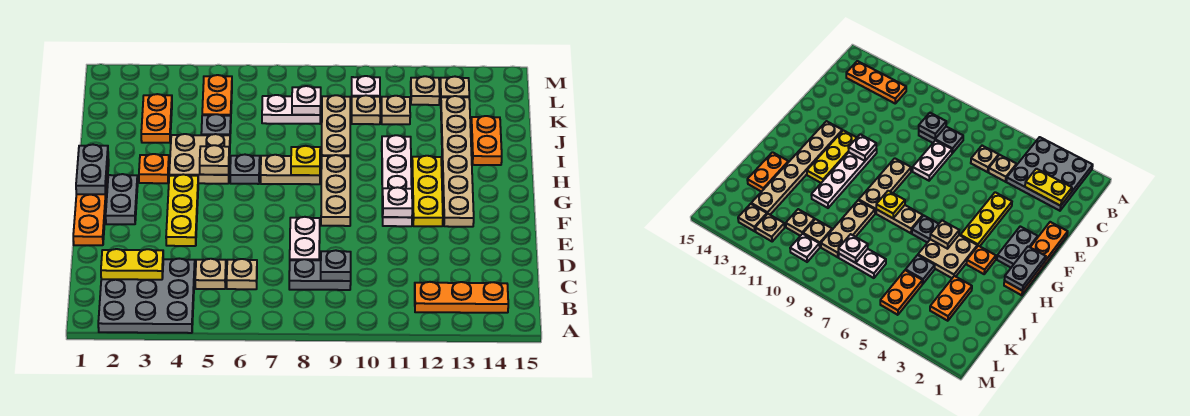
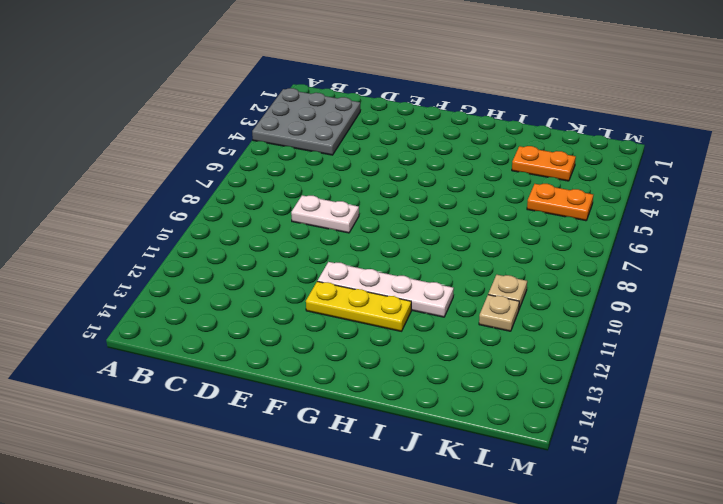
none -> orange plate B12:B14 level 1
none -> tan plate C5 level 1
none -> tan plate C6 level 1
none -> grey plate C8:C9 level 1

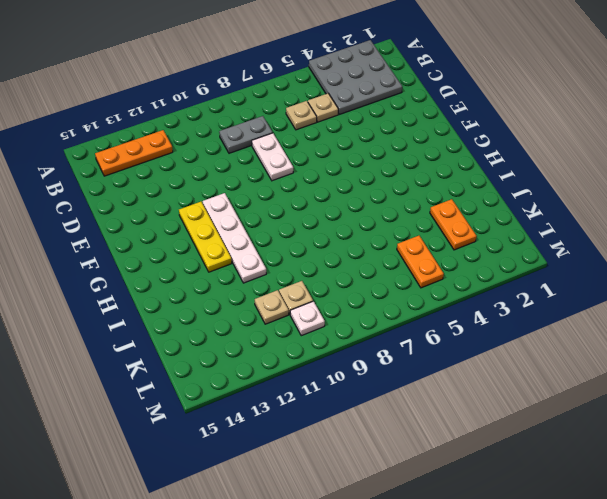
none -> orange plate E1:H1 level 1
none -> yellow plate E4:G4 level 1
none -> grey plate F2:G2 level 1
none -> tan plate F9:H9 level 1

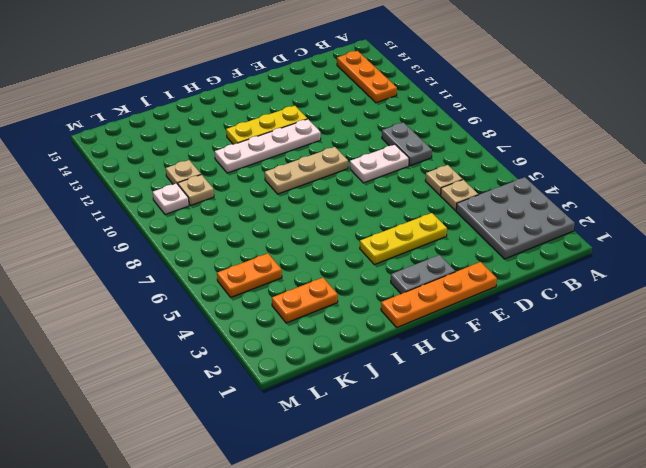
none -> tan plate F13:K13 level 1
none -> orange plate H3 level 1
none -> tan plate H4:I5 level 1
none -> grey plate H6 level 1

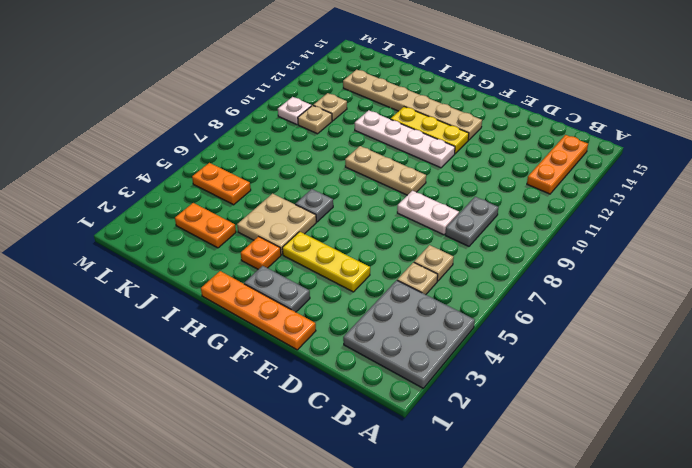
none -> tan plate H7:H8 level 1
none -> tan plate I9:K9 level 1
none -> orange plate I14:J14 level 1
none -> grey plate J5 level 1

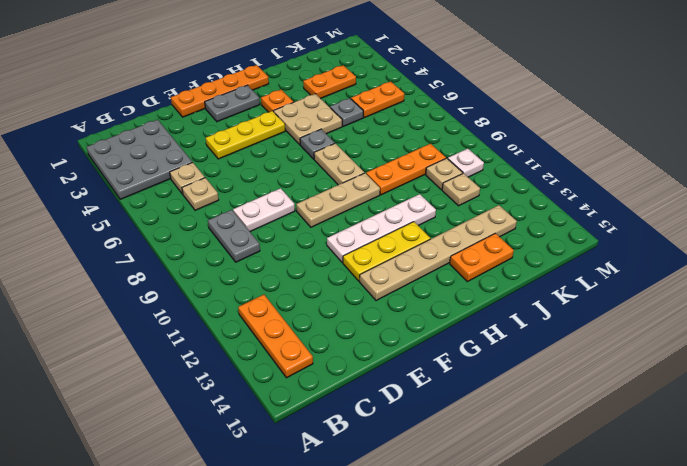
orange plate I9:K9 level 1 -> tan plate I9:K9 level 1
none -> white plate K7:K8 level 1
none -> tan plate L12 level 1
none -> tan plate L13 level 1
none -> yellow plate C2:C3 level 2

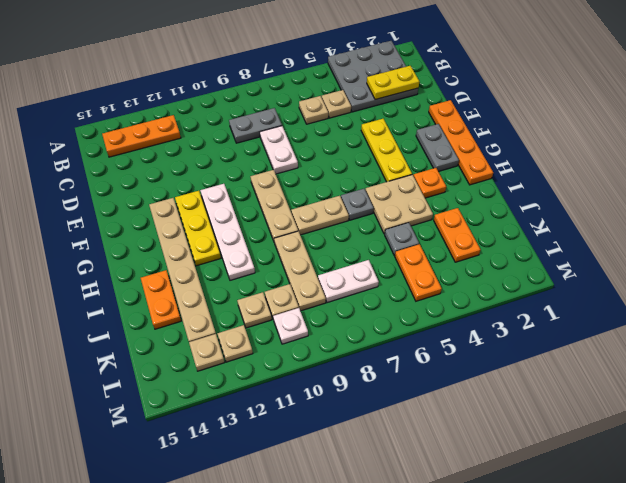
none -> grey plate C9 level 2
none -> white plate F11 level 2
none -> grey plate G1:H1 level 2
none -> tan plate H5 level 2

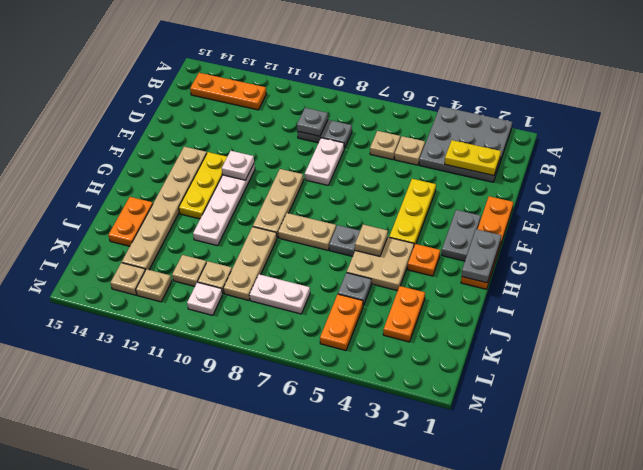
none -> yellow plate H8 level 2
none -> white plate K8 level 2

